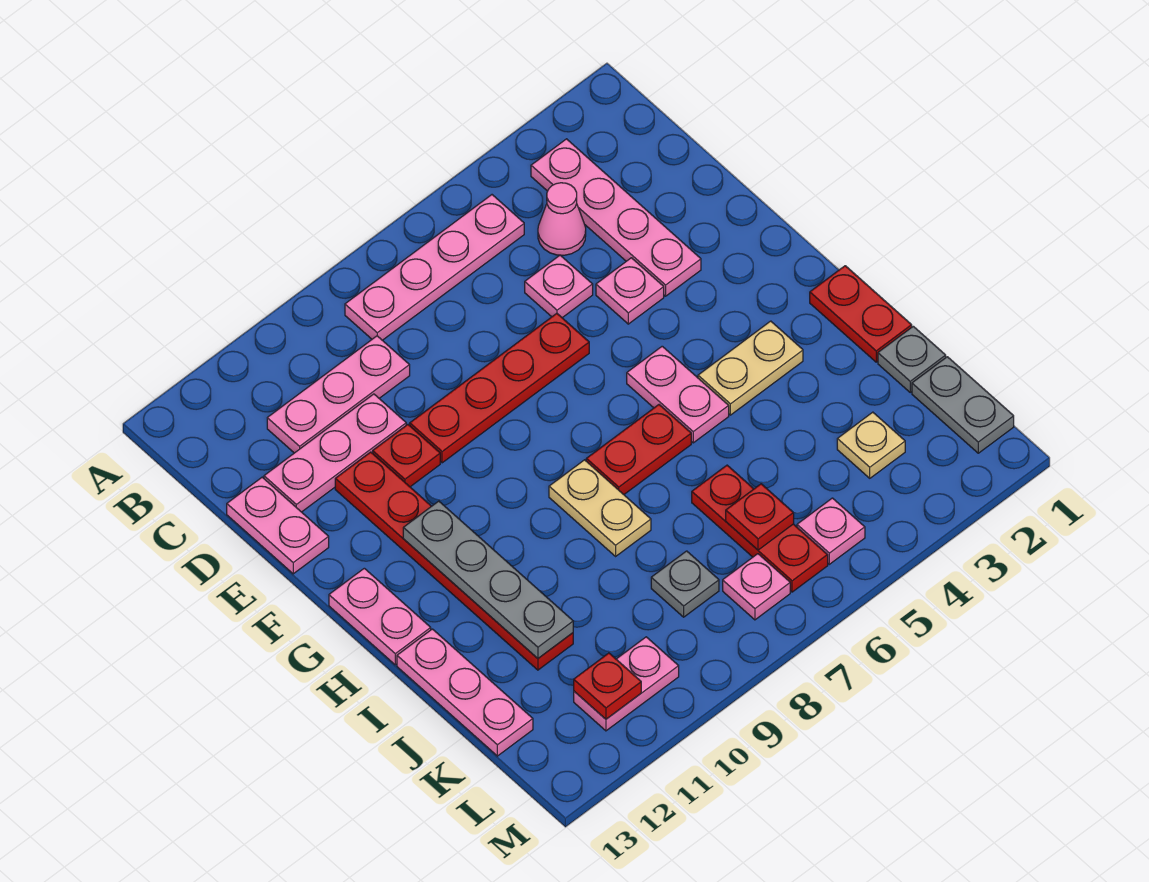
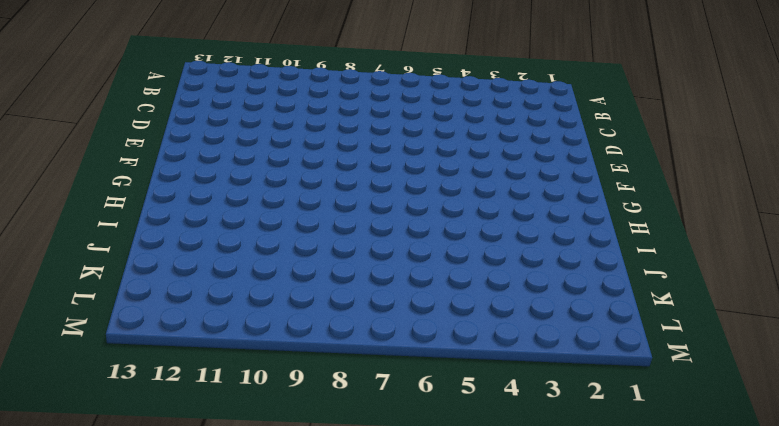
none -> pink plate B3:E3 level 1
none -> pink plate B5:B8 level 1
none -> pink cone C4 level 1

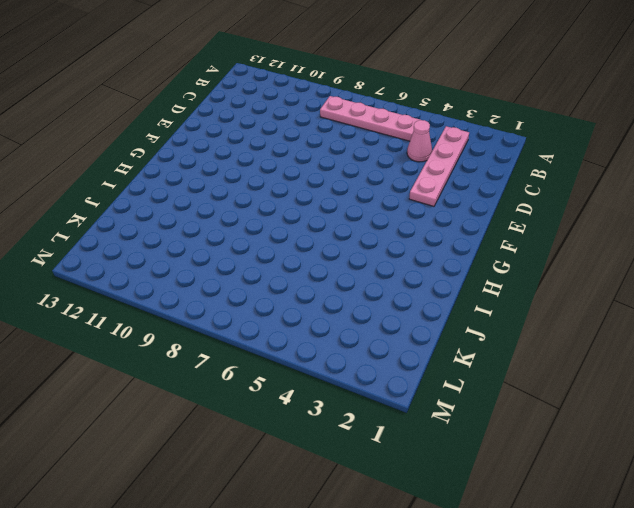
none -> pink plate C9:C11 level 1
none -> pink plate D5 level 1
none -> pink plate D10:D12 level 1

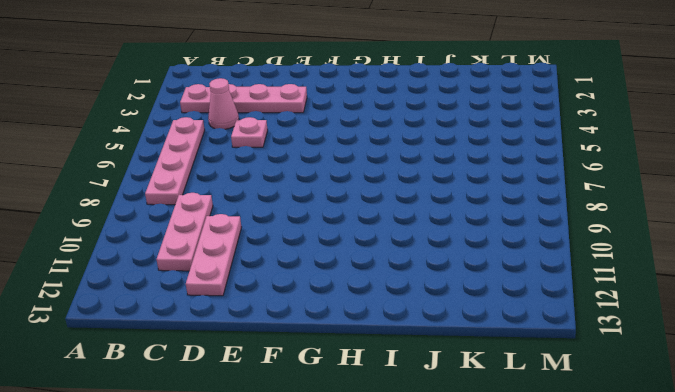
none -> pink plate D13:E13 level 1
none -> pink plate E4 level 1
none -> red plate E6:E9 level 1

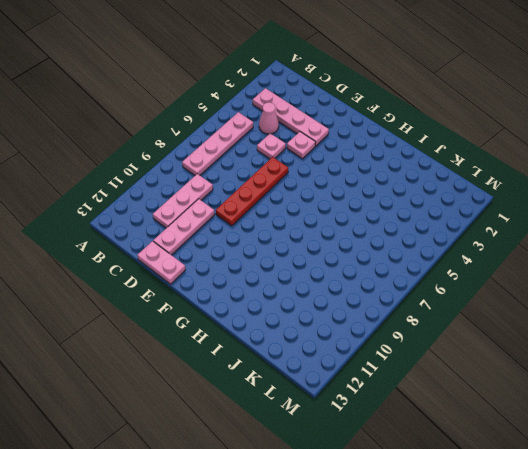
none -> red plate E10 level 1
none -> red plate E11:J11 level 1
none -> pink plate G5:H5 level 1

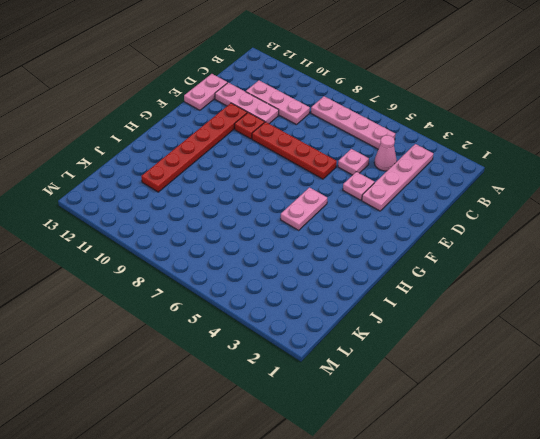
none -> pink plate G13:H13 level 1
none -> red plate H1:I1 level 1
none -> tan plate H3:H4 level 1

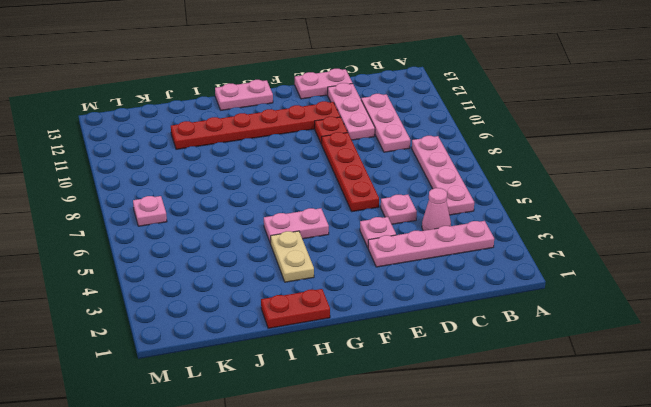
none -> red plate H6:H7 level 1
none -> tan plate H8:I8 level 1
none -> pink plate I13:K13 level 1

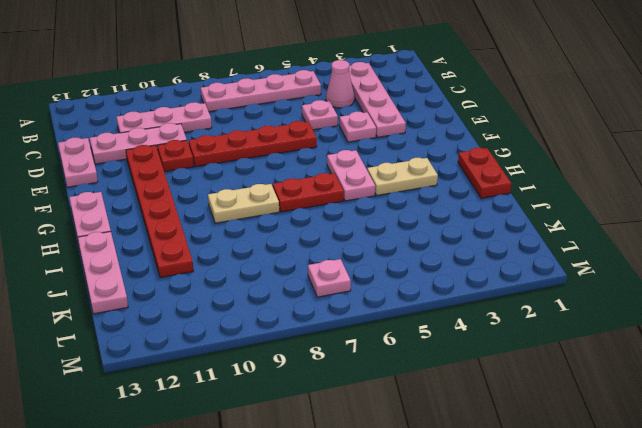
tan plate H8:H9 level 1 -> tan plate H8:I8 level 1
none -> grey plate J1 level 1
none -> red plate J6:L6 level 1
none -> grey plate K1:L1 level 1

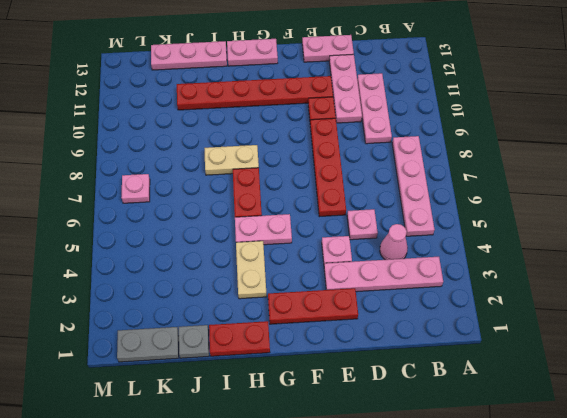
red plate E2:G2 level 1 -> red plate J6:L6 level 1
none -> tan plate K3 level 1
none -> grey plate K8 level 1
none -> pink plate L5 level 1

